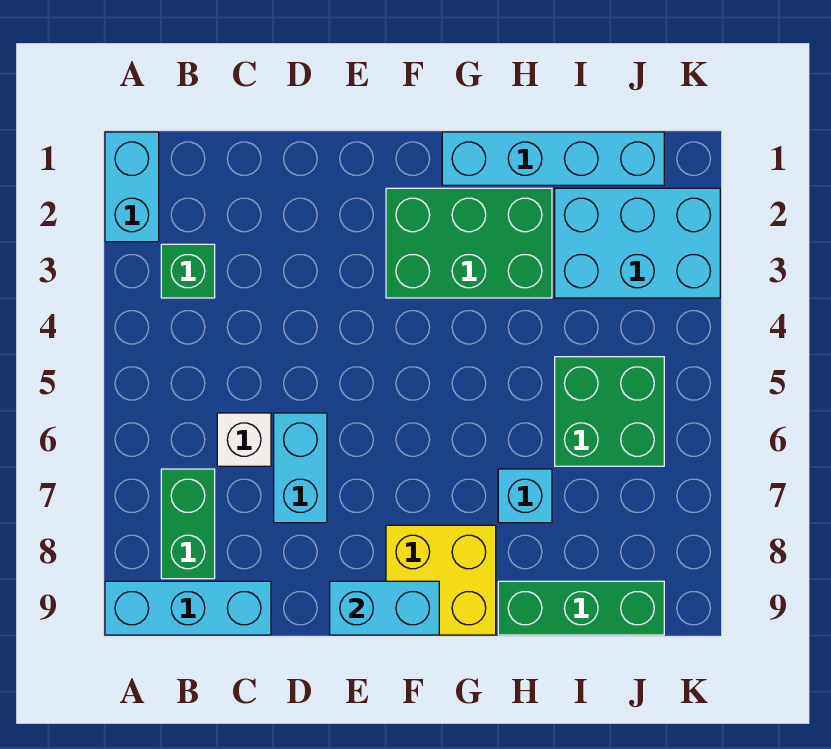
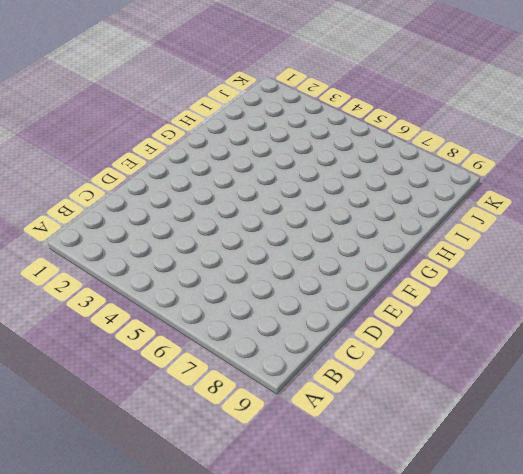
none -> cyan brick A1:A2 level 1
none -> cyan brick A9:C9 level 1
none -> green brick B3 level 1

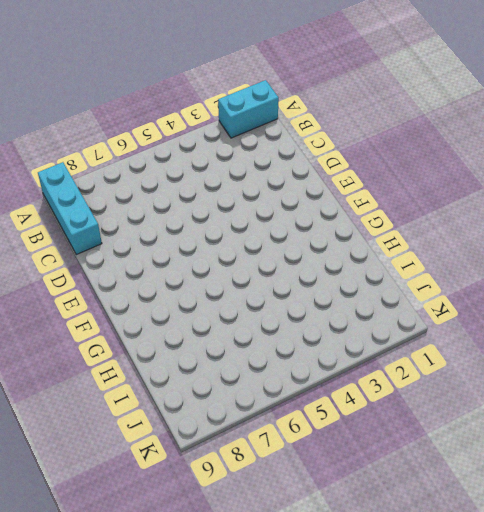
none -> green brick B3 level 1
none -> green brick B7:B8 level 1
none -> white brick C6 level 1

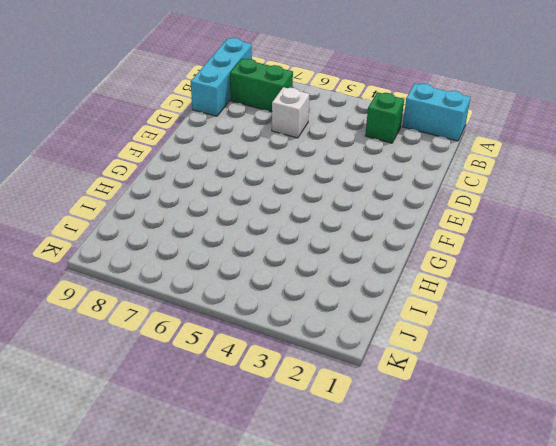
none -> cyan brick D6:D7 level 1
none -> green brick F2:H3 level 1
none -> yellow brick F8:G9 level 1

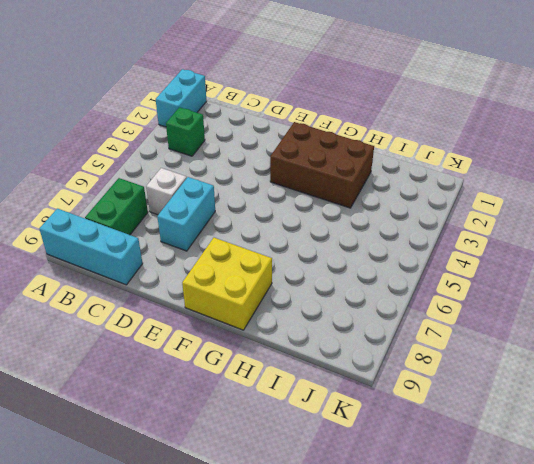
brown brick F2:H3 level 1 -> green brick F2:H3 level 1
none -> cyan brick G1:J1 level 1
none -> cyan brick H7 level 1
none -> green brick H9:J9 level 1

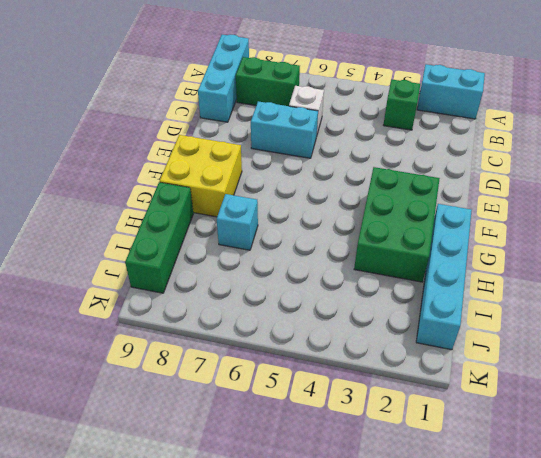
none -> cyan brick I2:K3 level 1
none -> green brick I5:J6 level 1
none -> cyan brick E9:F9 level 2

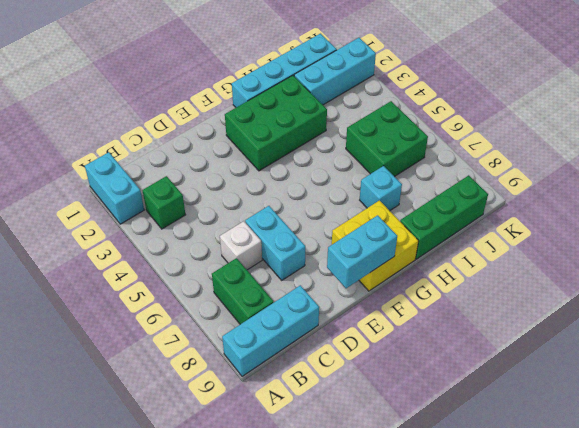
cyan brick I2:K2 level 1 -> cyan brick I2:K3 level 1

